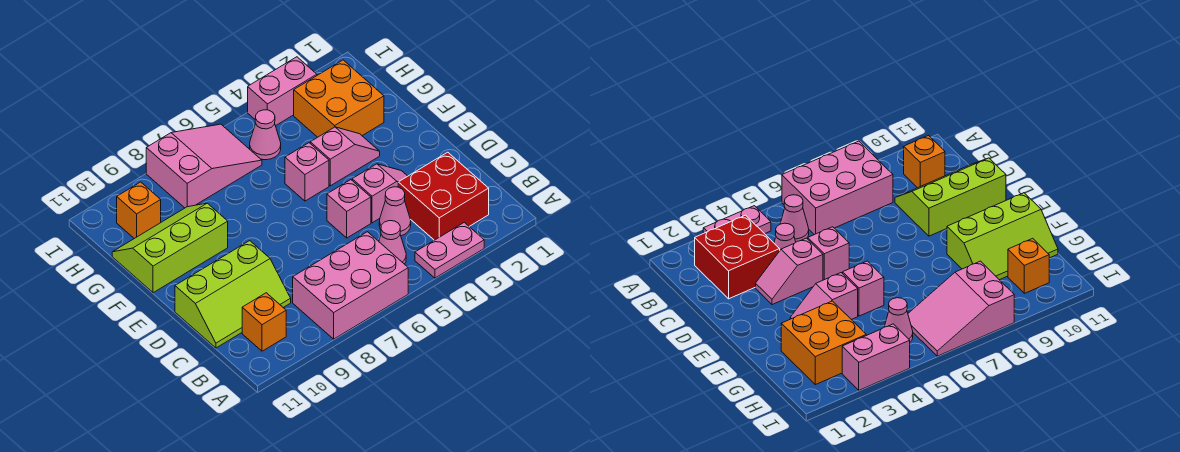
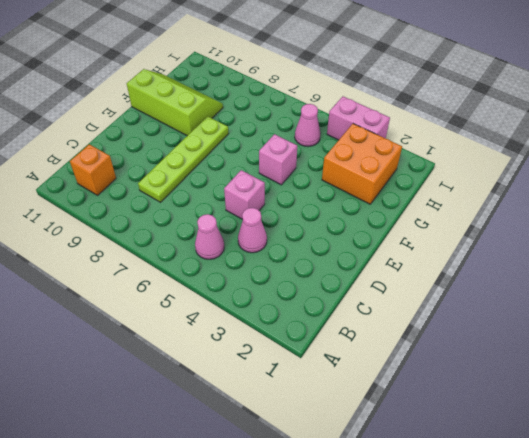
lime plate C8:F8 level 1 -> none
none -> pink plate A3:A4 level 1
none -> pink brick A6:B8 level 1
none -> red brick B2:C3 level 1

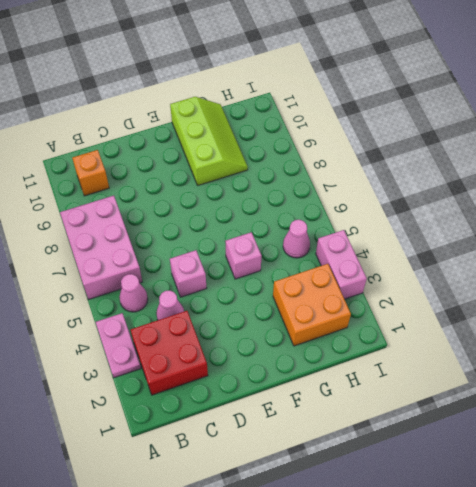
none -> lime slope C9:D11 level 1 top D
none -> pink slope D3:D4 level 1 top 4
none -> pink slope F3:F4 level 1 top 4

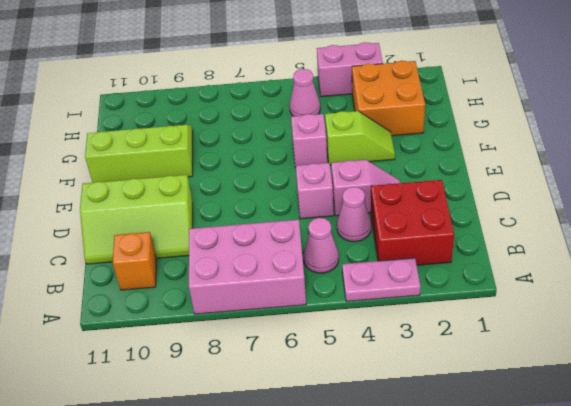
lime slope F3:F4 level 1 top 4 -> pink slope F3:F4 level 1 top 4
none -> pink slope H6:I8 level 1 top 8
none -> orange brick H10 level 1

